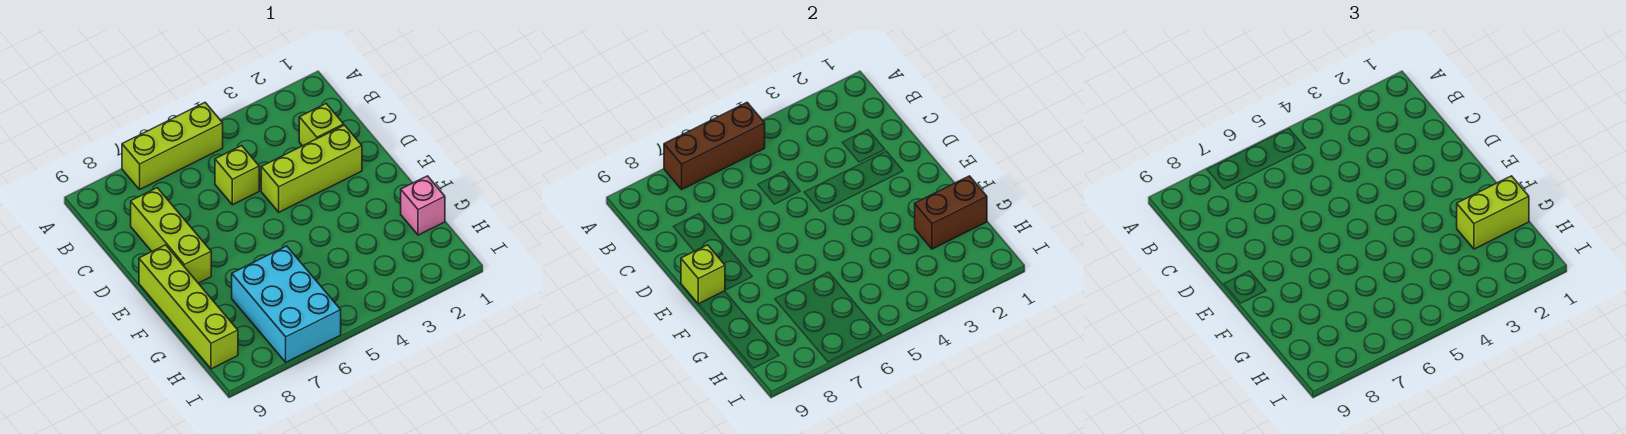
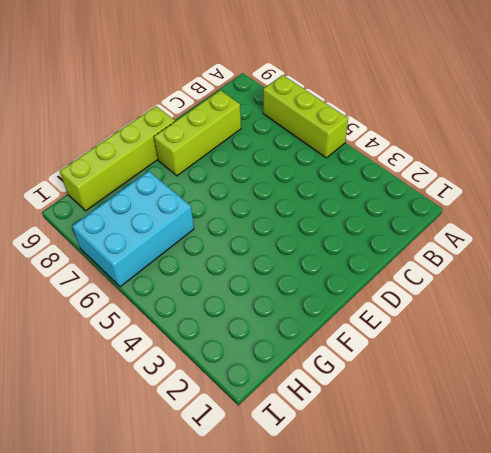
none -> lime brick C2 level 1
none -> lime brick C5 level 1
none -> lime brick D2:D4 level 1

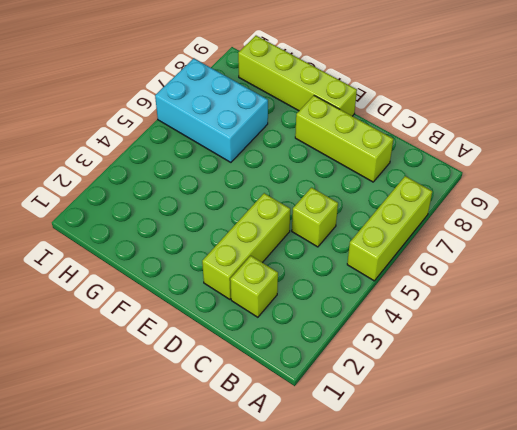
none -> pink brick G1 level 1
none -> brown brick A5:A7 level 2
none -> lime brick E9 level 2

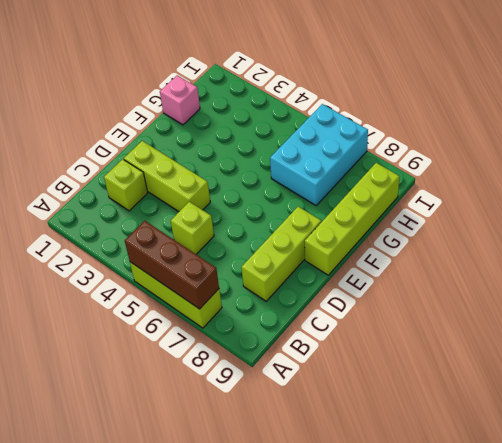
none -> lime brick E9 level 2
none -> brown brick G1:G2 level 2
none -> lime brick G1:G2 level 3

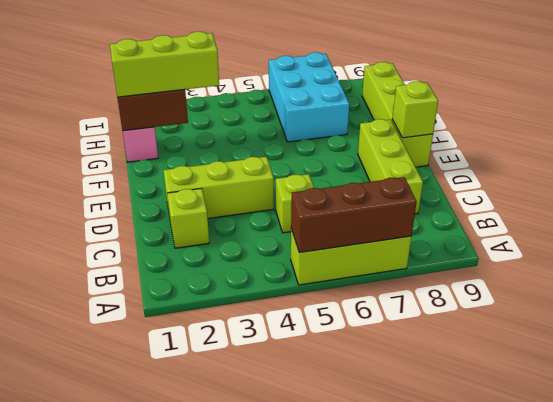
lime brick G1:G3 level 3 -> lime brick G1:G2 level 3

